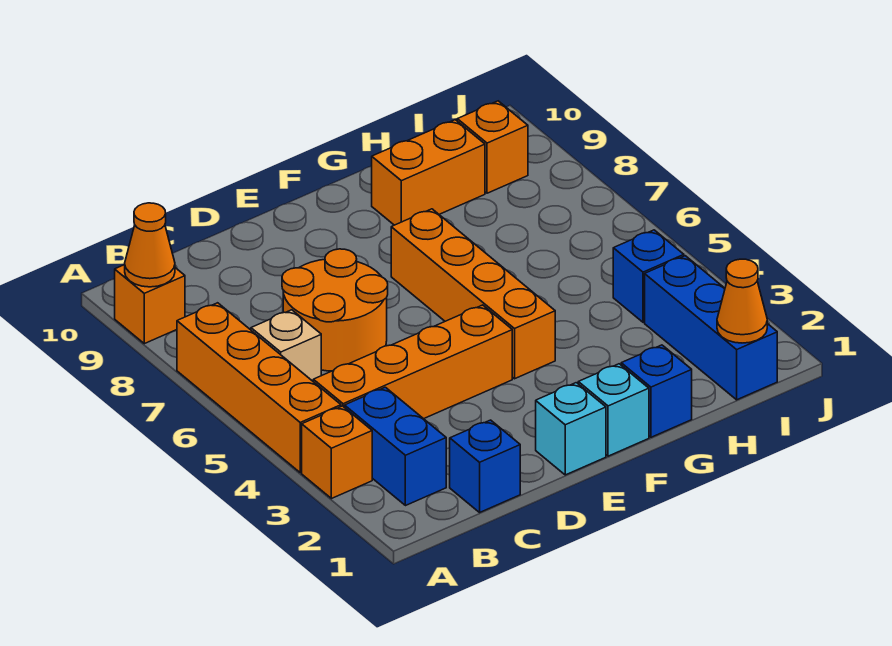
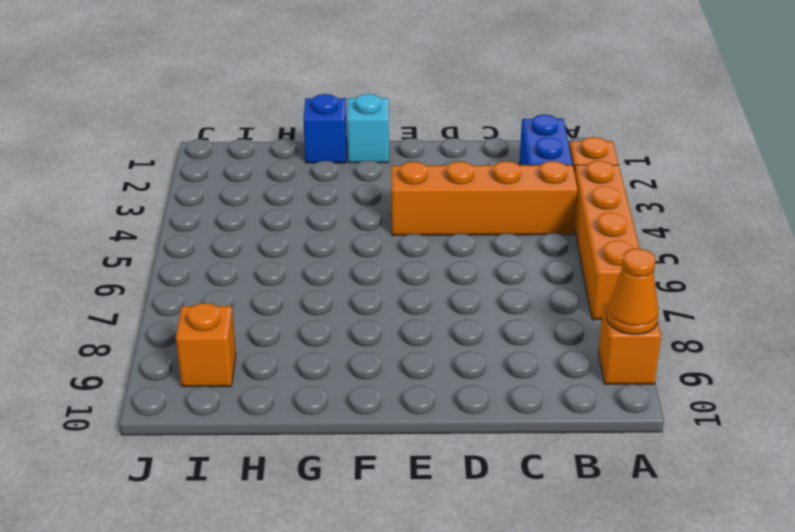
none -> tan brick B6 level 1
none -> blue brick C1 level 1
none -> orange round brick C6:D7 level 1

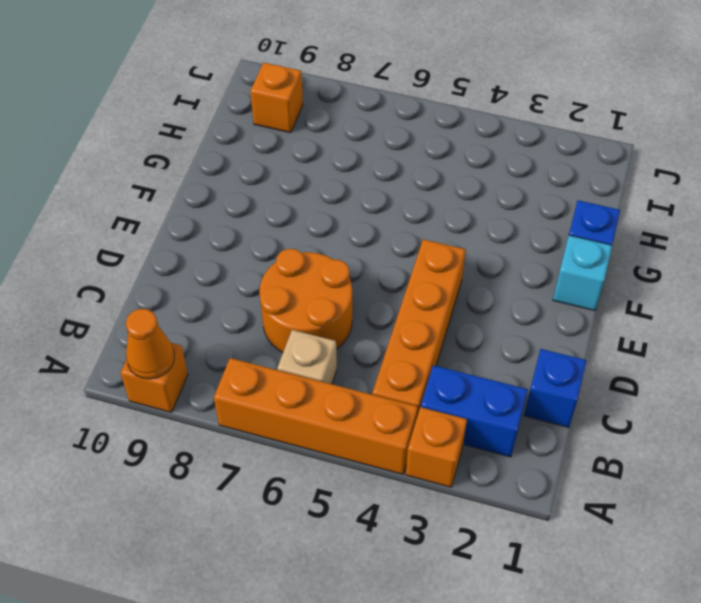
none -> cyan brick E1 level 1
none -> orange brick F4:F7 level 1
none -> orange brick G9:H9 level 1

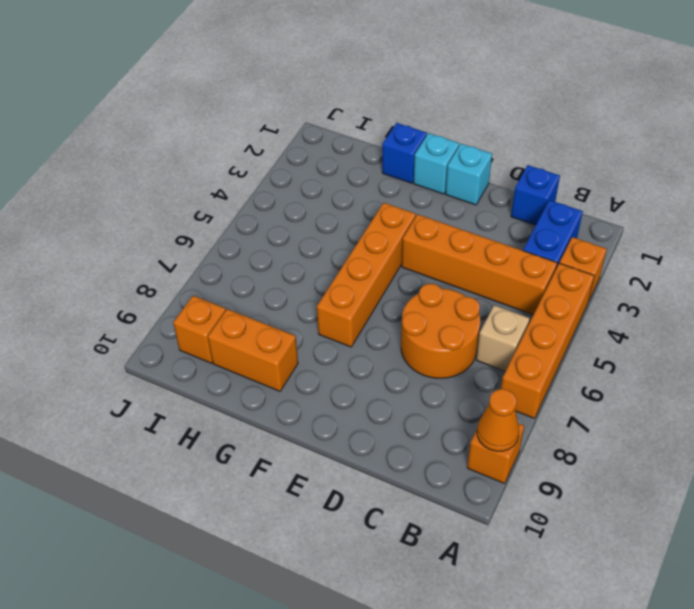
none -> blue brick I1:I3 level 1
none -> blue brick I4 level 1
none -> orange cone I1 level 2

